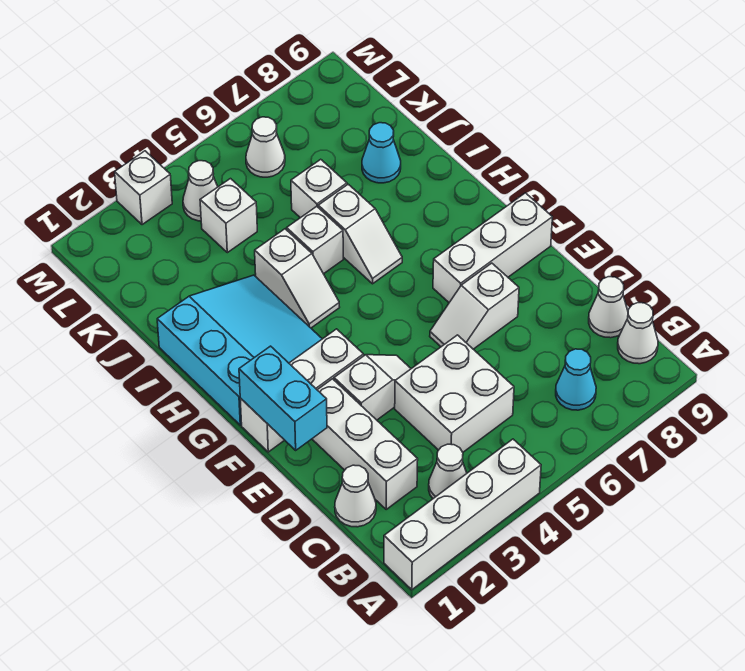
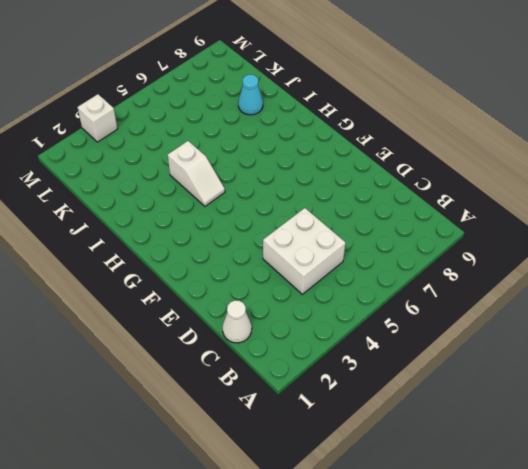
none -> white brick A1:A4 level 1
none -> white cone B3 level 1
none -> cyan cone B7 level 1

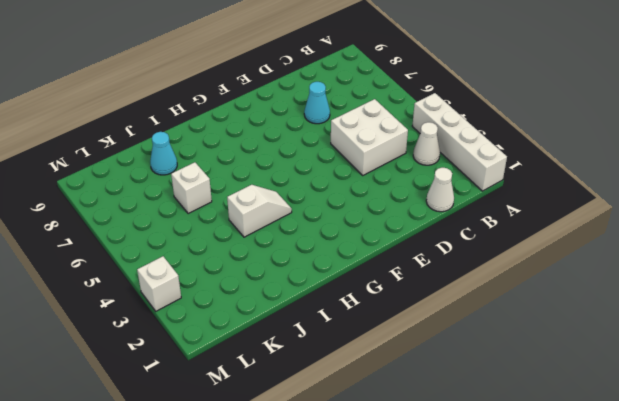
cyan cone D7 level 1 -> cyan cone B7 level 1
none -> white cone B9 level 1
none -> white brick C2:E2 level 1
none -> white cone C9 level 1

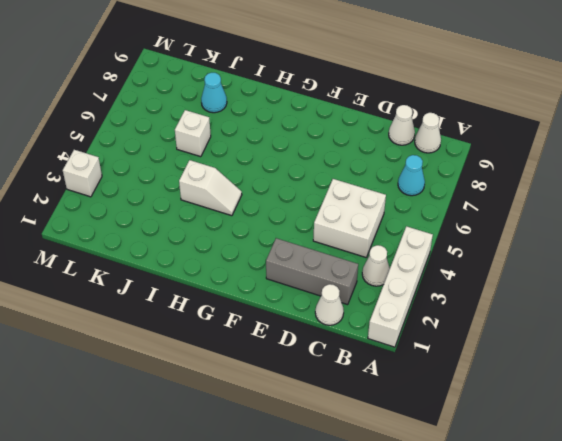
grey brick C2:E2 level 1 -> white brick C2:E2 level 1
none -> white slope E3:E4 level 1 top 3
none -> white slope E6:E7 level 1 top 7
none -> white brick F1:F3 level 1

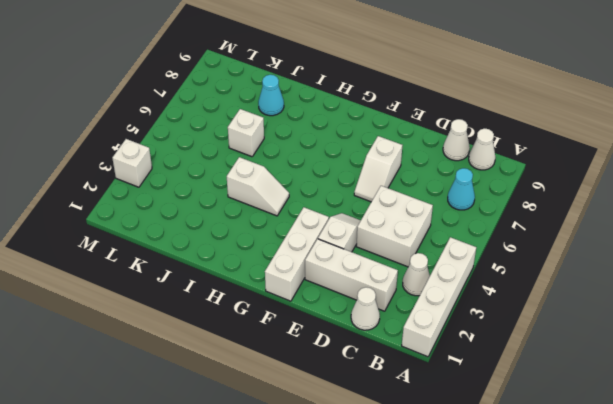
none -> white brick F7:F9 level 1
none -> cyan slope G1:I3 level 1 top 1
none -> white slope H6:I6 level 1 top I

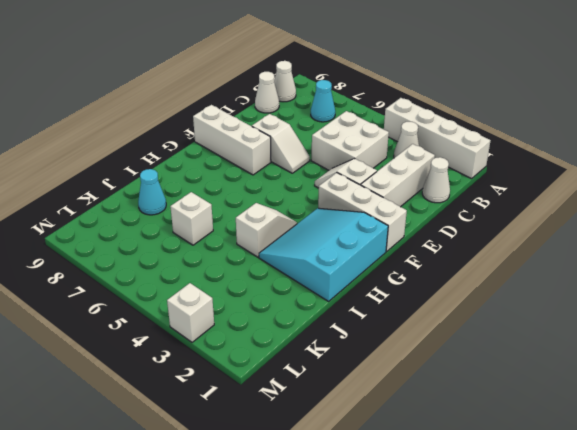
none -> white slope H6:I6 level 1 top I
none -> white brick I5 level 1
none -> white brick K4 level 1

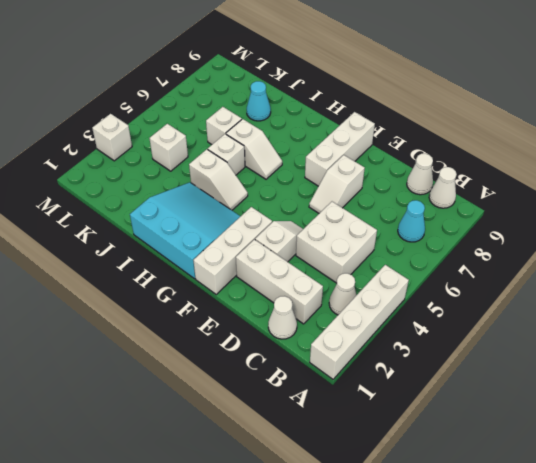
none -> white cone L4 level 1
none -> white cone L6 level 1
none -> cyan brick E1:F1 level 2

